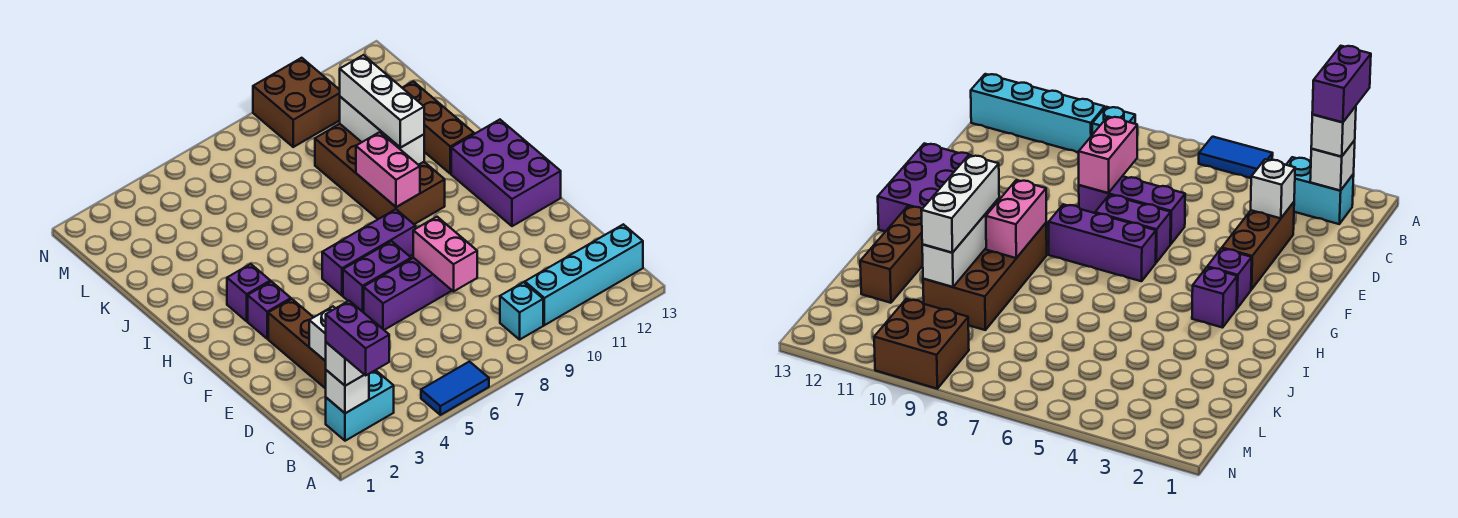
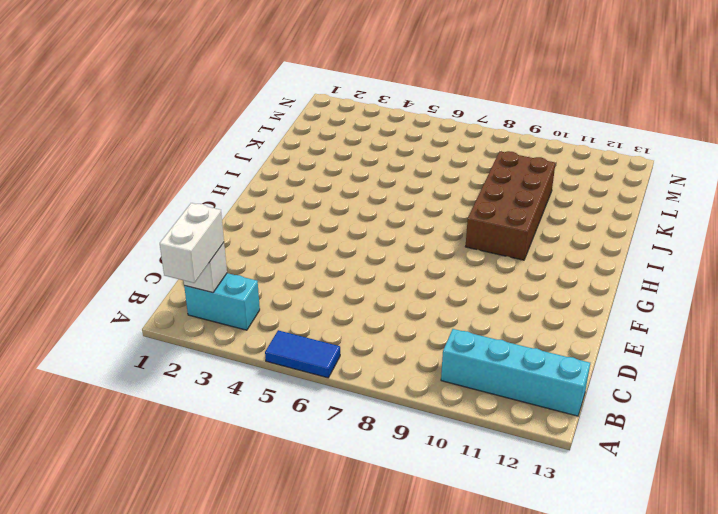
white brick A2:B2 level 3 -> white brick B2 level 3
none -> cyan brick B9 level 1
none -> brown brick D3:F3 level 1
none -> purple brick E6:E8 level 1

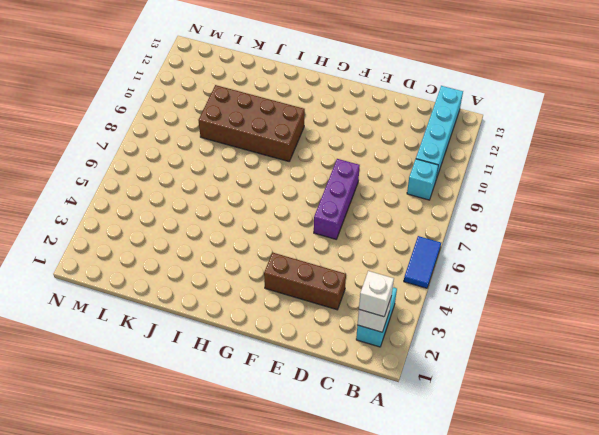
none -> purple brick F6:F7 level 1
none -> purple brick F12:H13 level 1
none -> purple brick G3 level 1

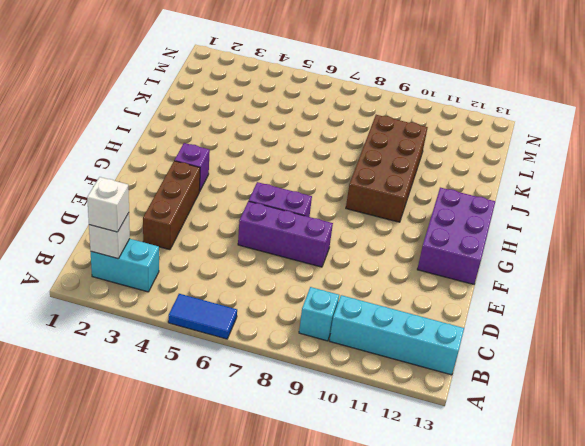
none -> purple brick G6:G8 level 1
none -> purple brick H3 level 1
none -> brown brick I12:K12 level 1

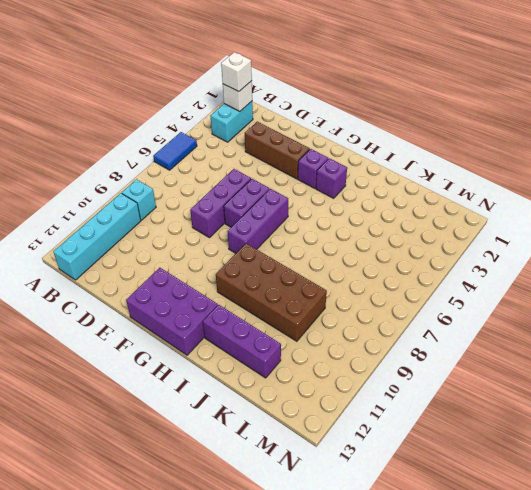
purple brick I12:K12 level 1 -> brown brick I12:K12 level 1
none -> brown brick M9:N10 level 1
none -> white brick D3 level 2
none -> pink brick D8:E8 level 2

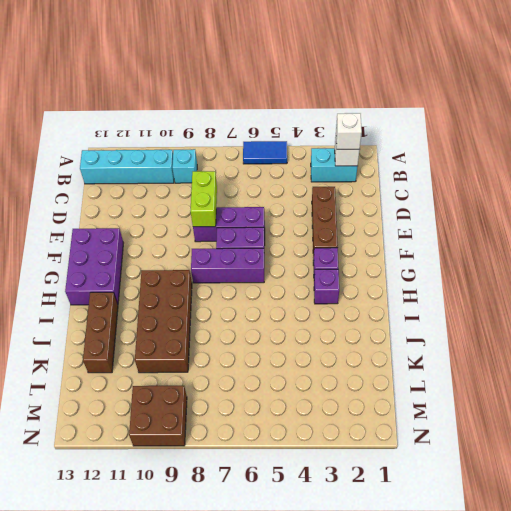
lime brick D8:E8 level 2 -> pink brick D8:E8 level 2
none -> white brick D3 level 2
none -> pink brick H9:I9 level 2
none -> white brick I10:K10 level 2

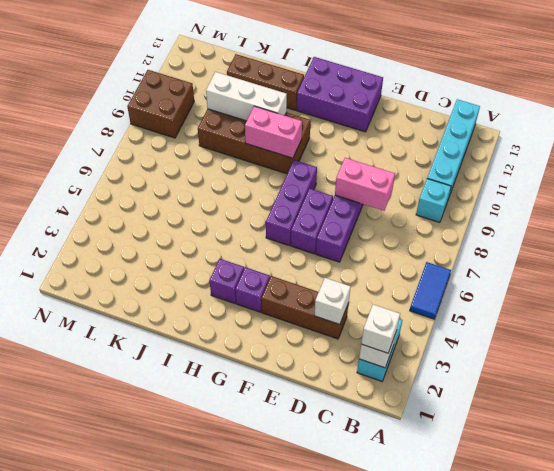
none -> white brick I10:K10 level 3
none -> purple brick A2:B2 level 4

